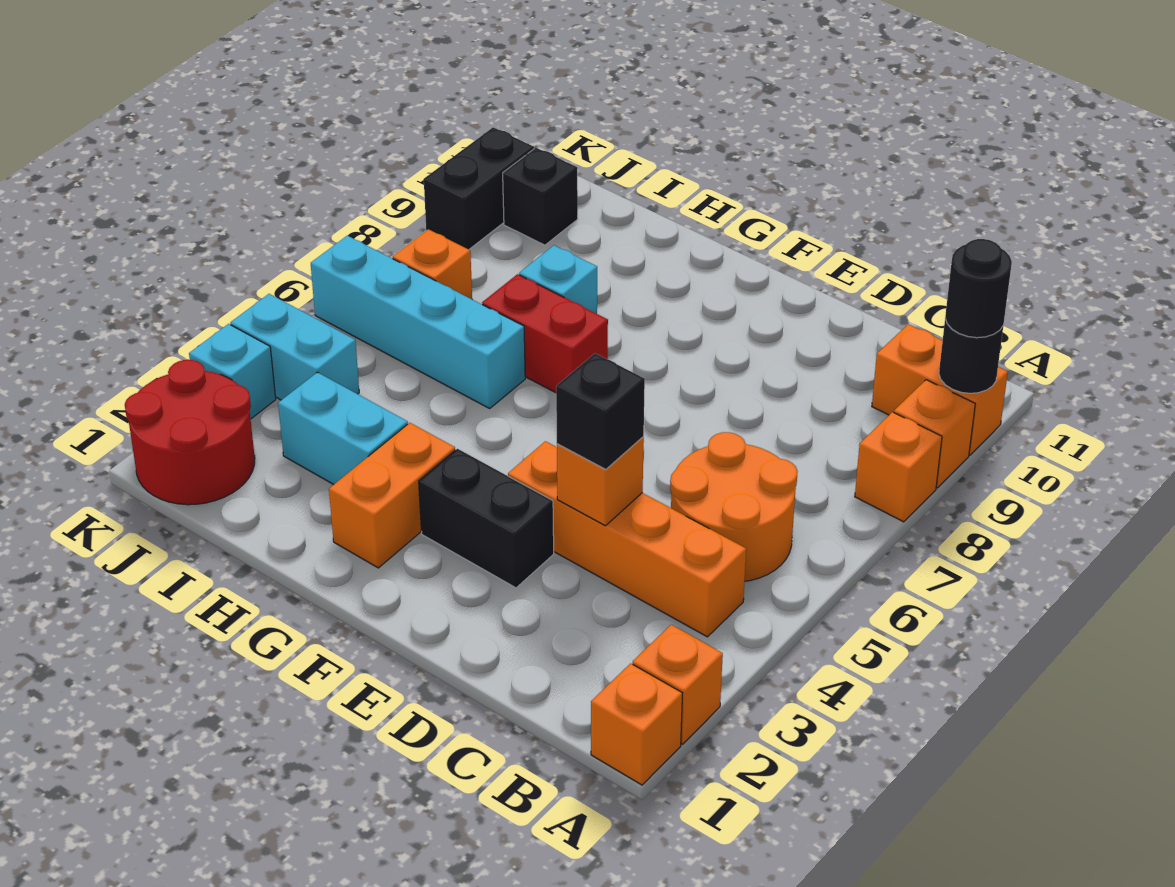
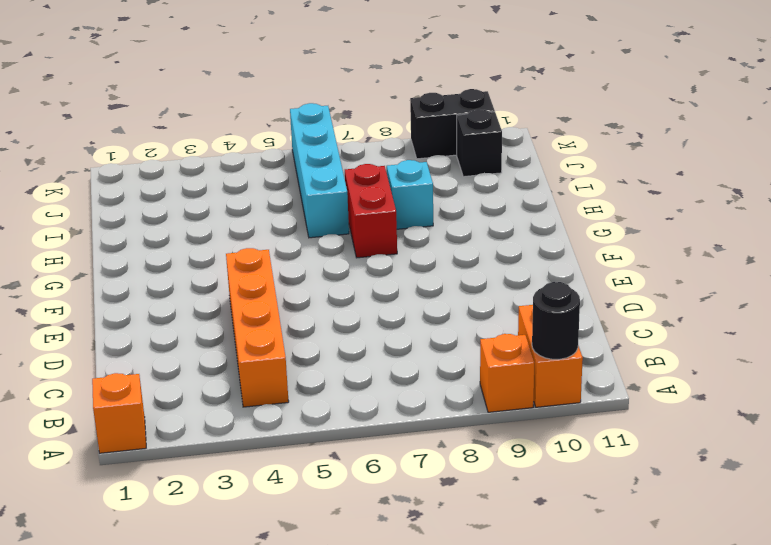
none -> orange brick A2 level 1
none -> orange brick A8 level 1
none -> orange round brick B5:C6 level 1

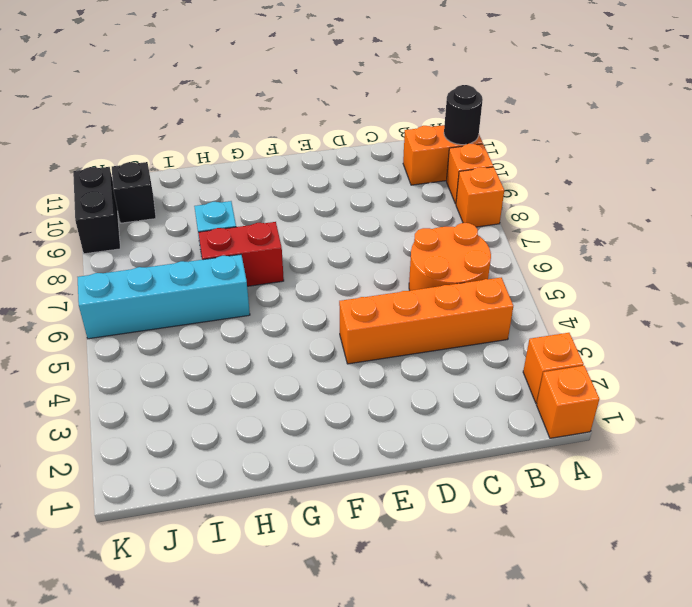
none -> black brick E3:F3 level 1
none -> orange brick G2:G3 level 1
none -> cyan brick H3:I3 level 1

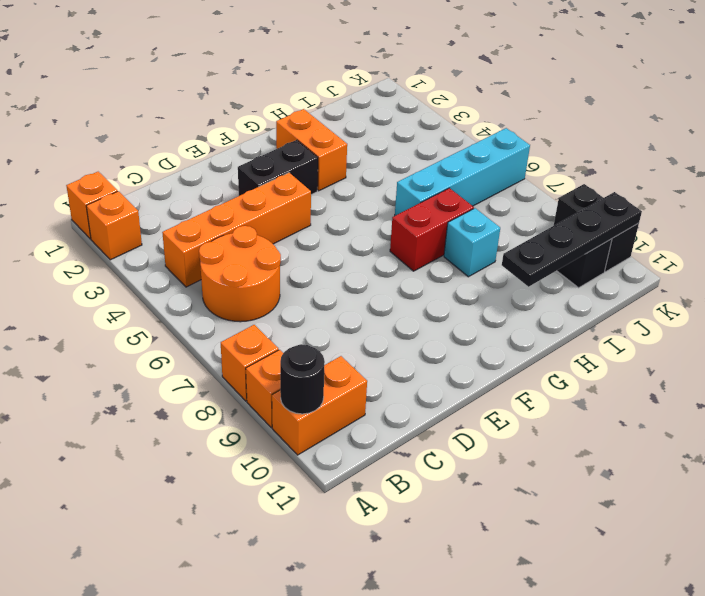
black plate H10:K10 level 2 -> none
none -> cyan brick H3:I3 level 1
none -> red round brick J1:K2 level 1
none -> cyan brick J4:K4 level 1

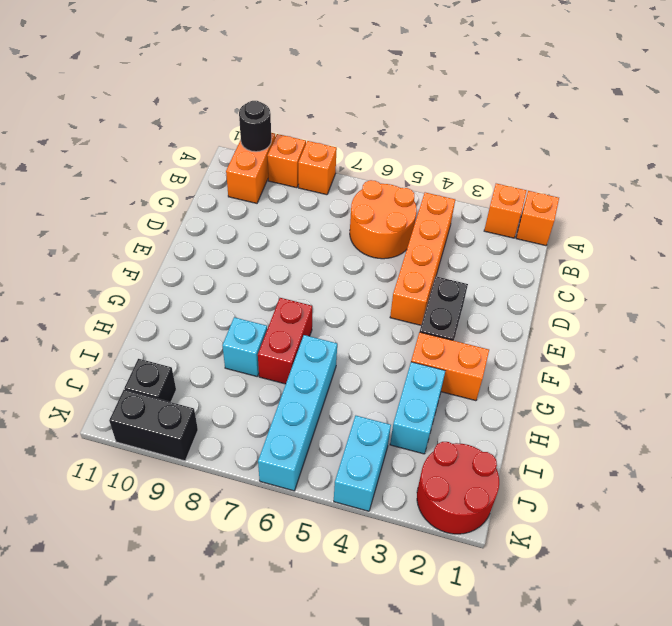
none -> orange brick J7 level 1
none -> cyan brick K3 level 1
none -> orange brick D4 level 2

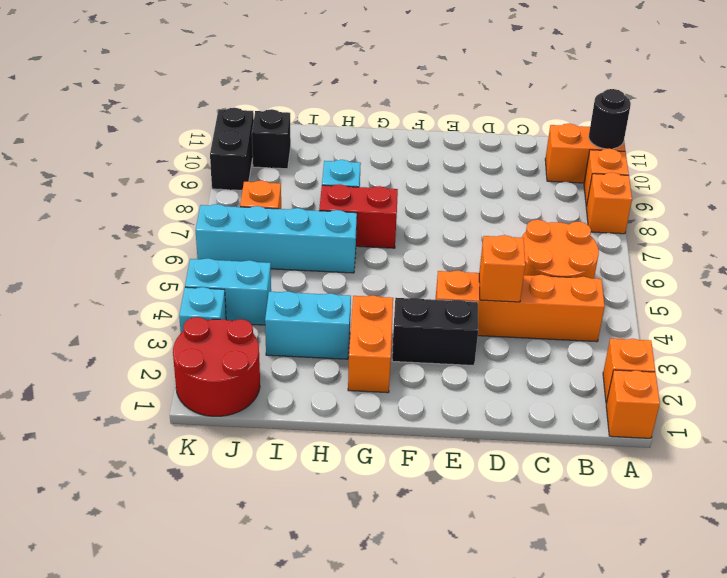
none -> black round brick A10 level 3
none -> black brick D4 level 3

